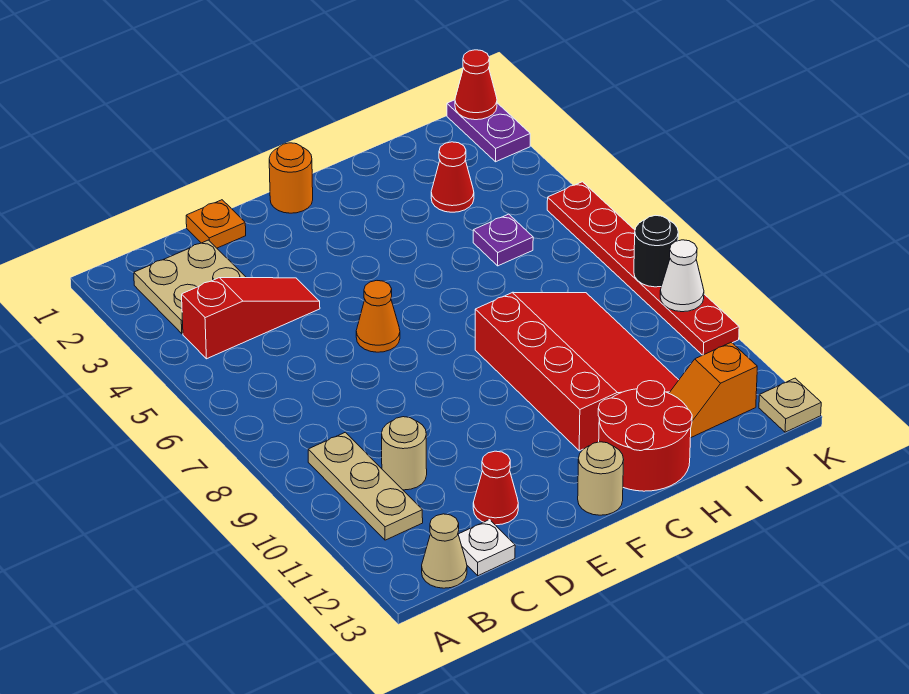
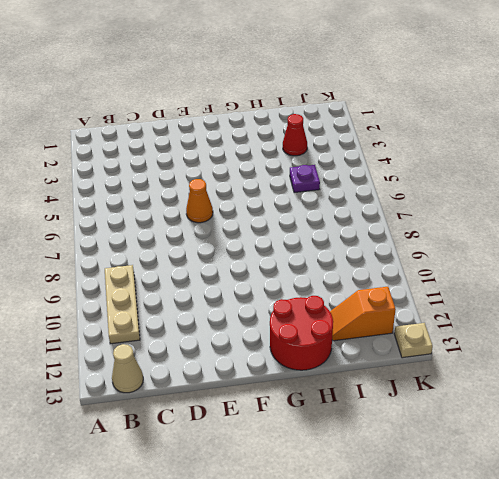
none -> tan plate B2:C3 level 1
none -> red slope B4:D4 level 1 top B
none -> tan round brick C10 level 1

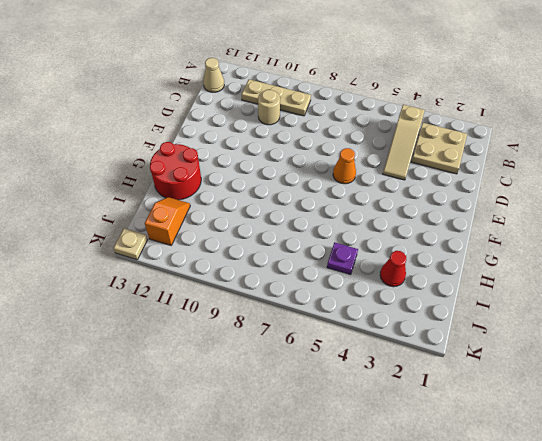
tan slope B4:D4 level 1 top B -> red slope B4:D4 level 1 top B
none -> white plate C13 level 1
none -> orange plate D1 level 1
none -> red cone D12 level 1

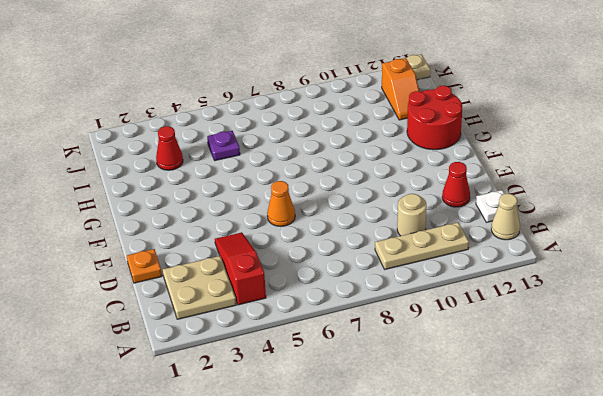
none -> orange round brick F1 level 1
none -> tan round brick F13 level 1
none -> red slope G8:I11 level 1 top G

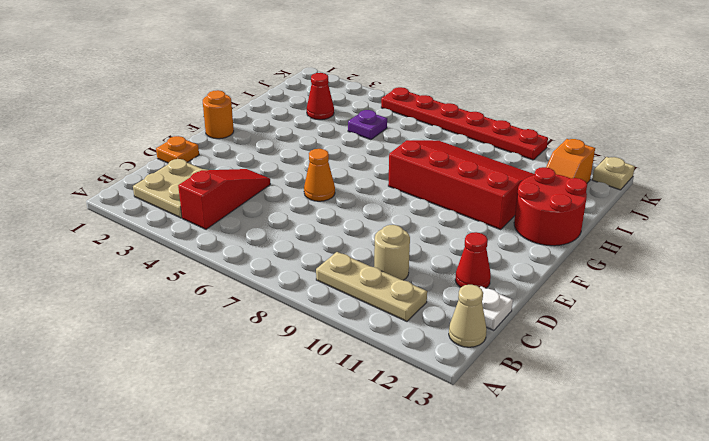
none -> tan round brick F13 level 1
none -> purple plate K1:K2 level 1
none -> red cone K1 level 2

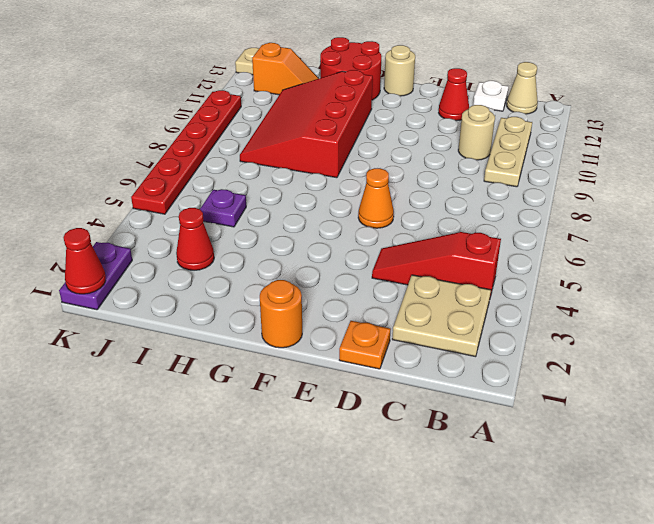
none -> black round brick K8 level 2
none -> white cone K9 level 2

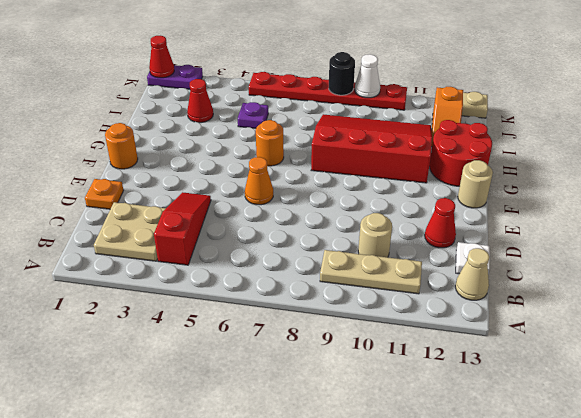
orange round brick G6 level 1 -> none

